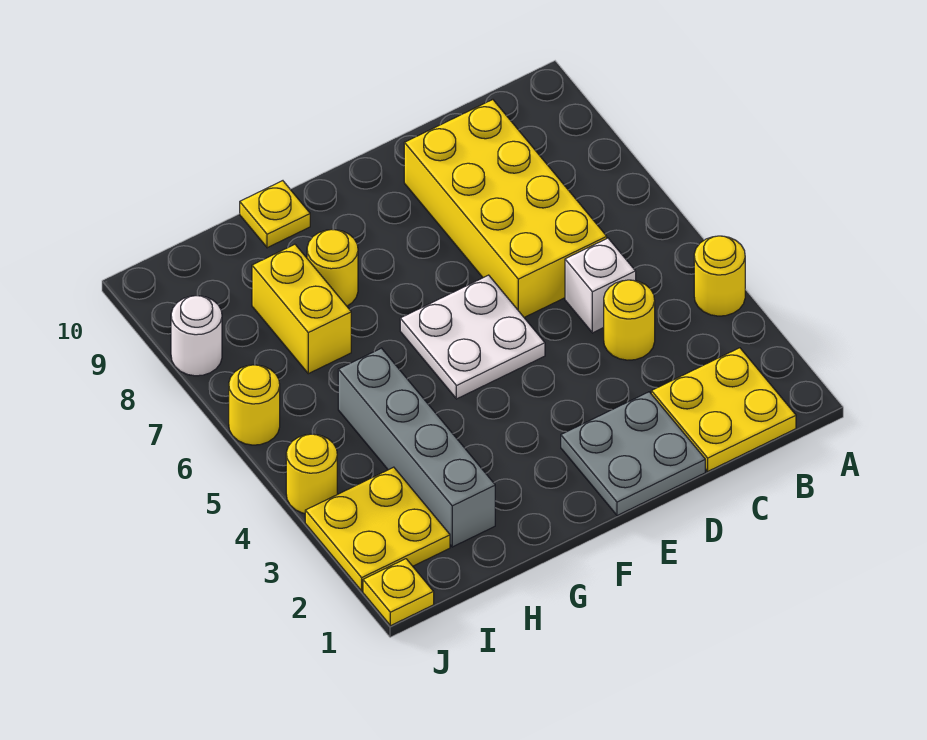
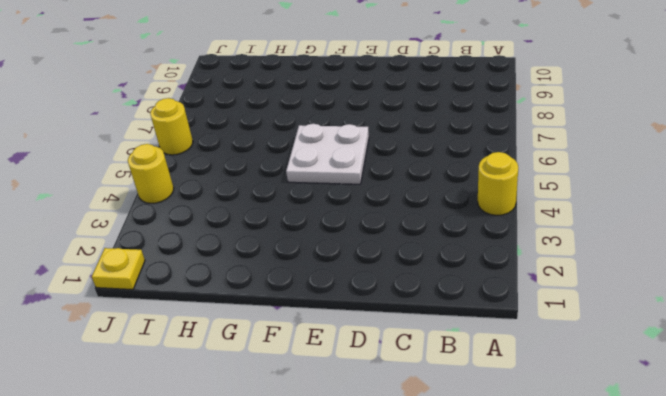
none -> yellow plate B1:C2 level 1
none -> yellow round brick C4 level 1
none -> white brick C5 level 1

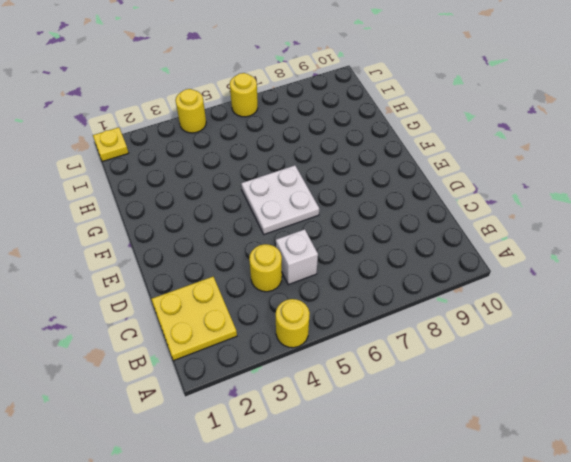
none -> yellow brick C6:D9 level 1
none -> grey plate D1:E2 level 1
none -> yellow round brick G8 level 1

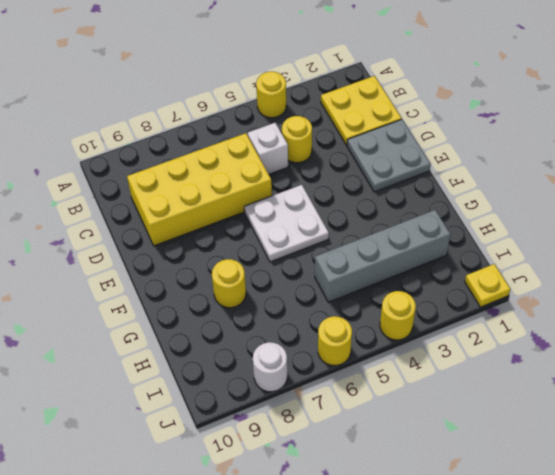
none -> yellow plate G10 level 1
none -> yellow brick H7:H8 level 1
none -> yellow plate I2:J3 level 1

